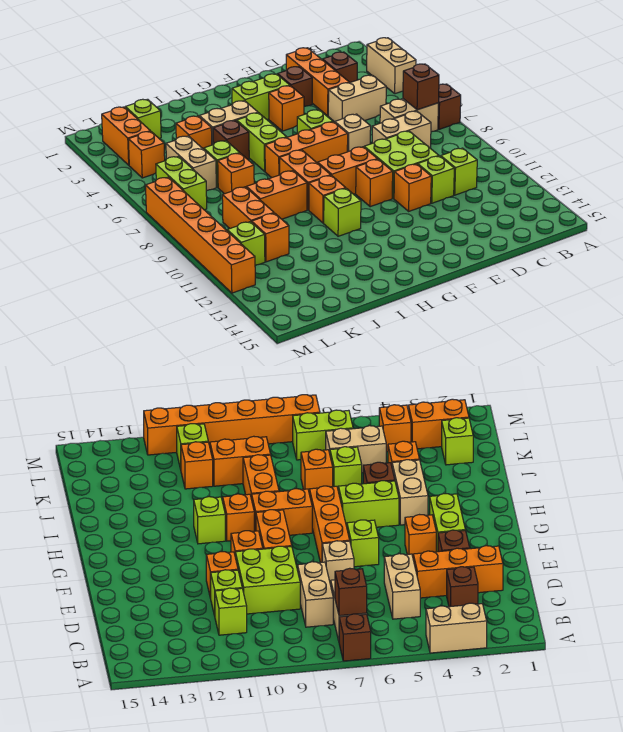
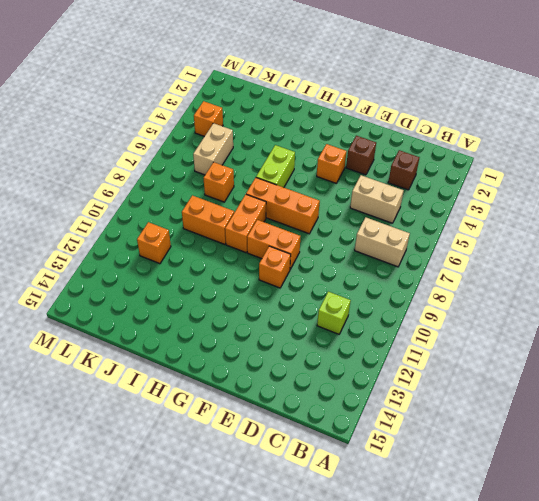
none -> tan brick A3:A4 level 1
none -> brown brick A7 level 1
none -> tan brick C8:D8 level 1
none -> orange brick D2:D4 level 1

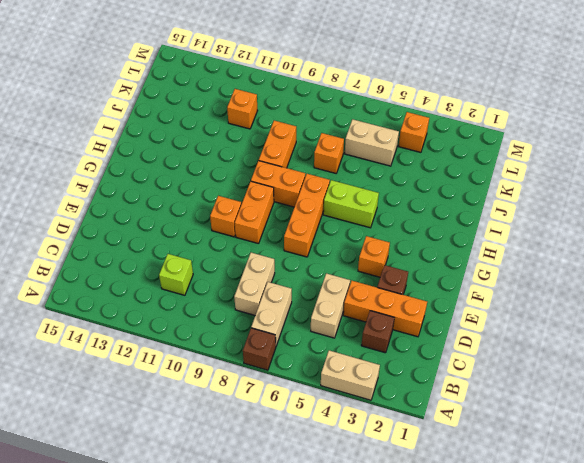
none -> lime brick D9:E10 level 1
none -> lime brick D11 level 1
none -> tan brick E7 level 1
none -> orange brick E11 level 1

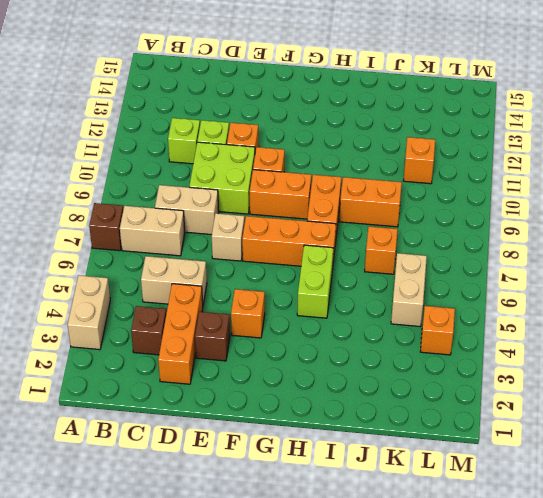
none -> lime brick F3:G3 level 1
none -> lime brick F6 level 1
none -> tan brick H4:I4 level 1
none -> orange brick H10 level 1

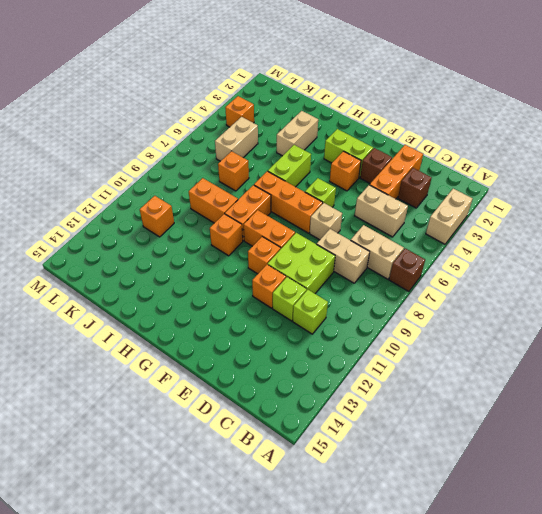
tan brick I3:I4 level 1 -> tan brick H4:I4 level 1
none -> lime brick H11 level 1
none -> brown brick I5 level 1
none -> orange brick J4 level 1
none -> lime brick J6 level 1

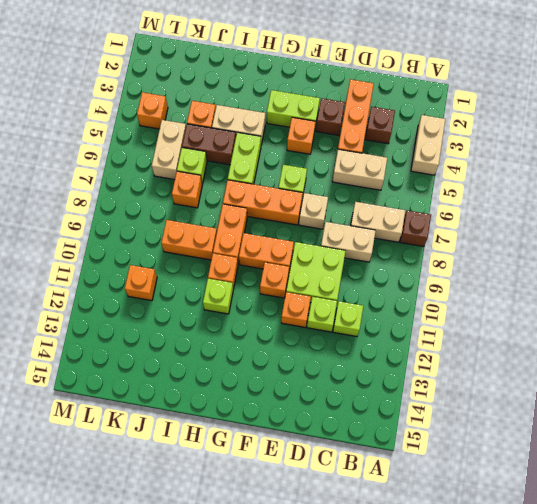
brown brick I5:J5 level 1 -> brown brick I5 level 1
none -> lime brick K2 level 1
none -> orange brick K9:K10 level 1
none -> orange brick L2:L3 level 1
none -> lime brick L6:L7 level 1

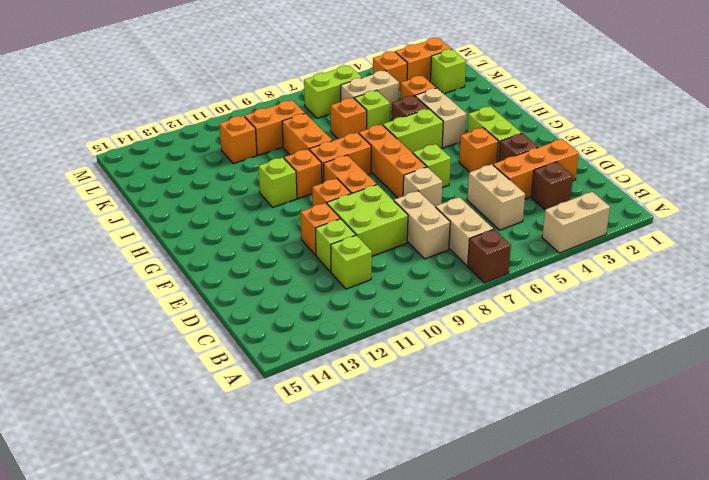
none -> lime brick L11 level 1
none -> orange brick M7:M12 level 1
none -> brown brick B7 level 2

